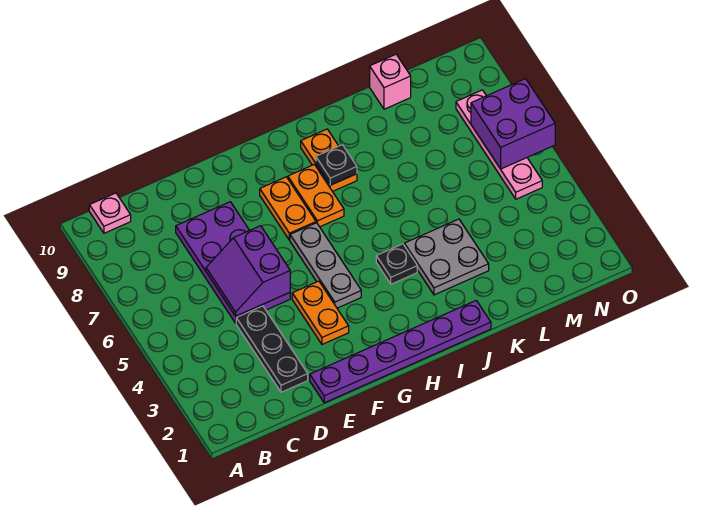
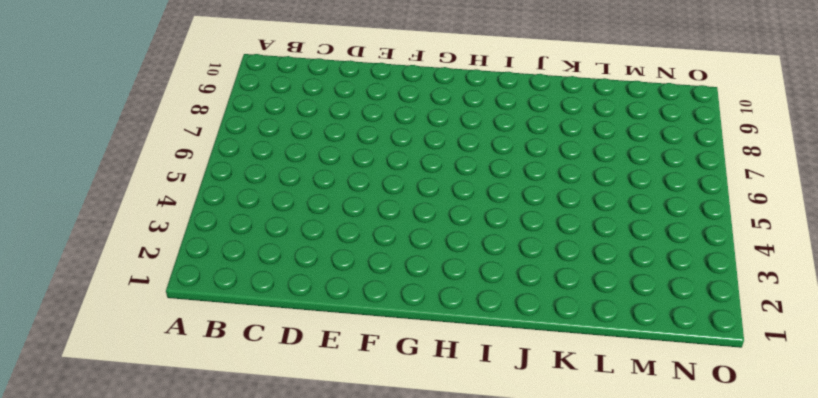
none -> pink plate B10 level 1
none -> black plate D2:D4 level 1
none -> purple plate D5:E8 level 1

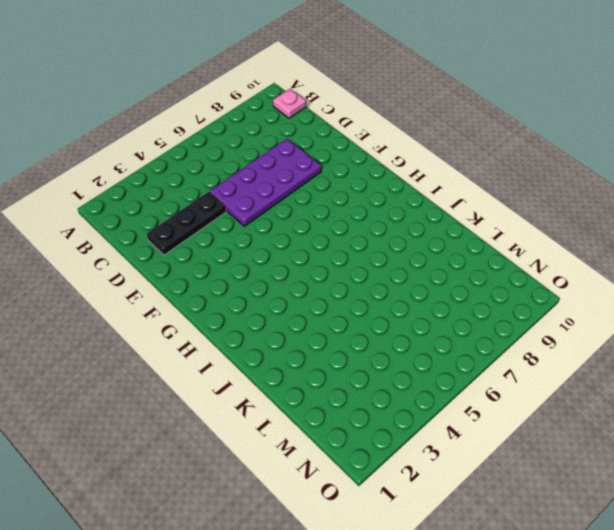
none -> purple plate E1:J1 level 1
none -> orange plate F3:F4 level 1
none -> grey plate G4:G6 level 1

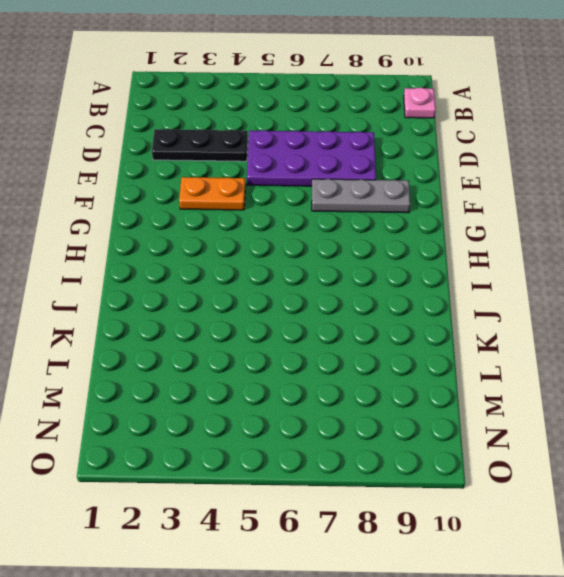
grey plate F7:F9 level 1 -> grey plate G4:G6 level 1
none -> purple plate E1:J1 level 1
none -> orange plate G7:G8 level 1
none -> orange plate H7:H8 level 1

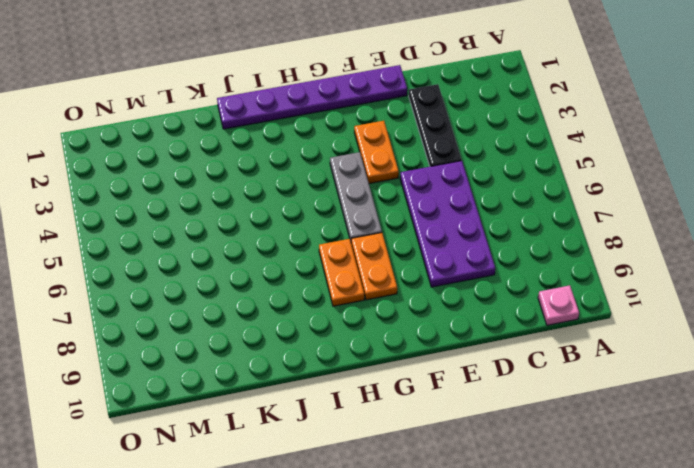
none -> black plate I4 level 1
none -> orange plate I8:I9 level 1
none -> grey plate J3:K4 level 1

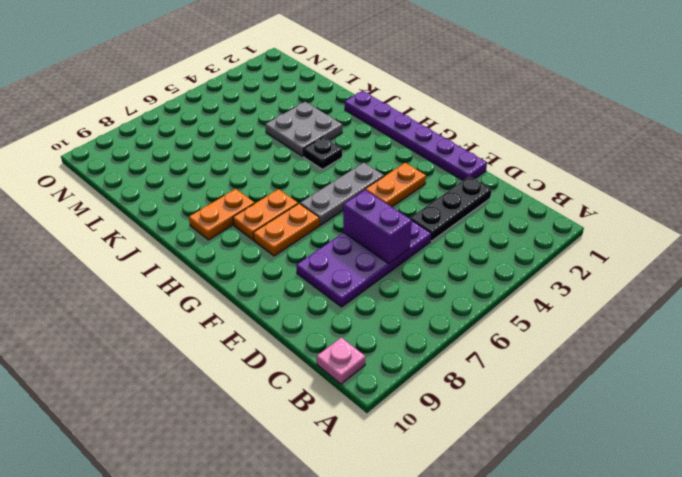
purple brick D6:E6 level 2 -> purple slope D5:E6 level 2 top E
none -> pink brick L10 level 1
none -> pink plate N5:N8 level 1
none -> black plate I8 level 2

